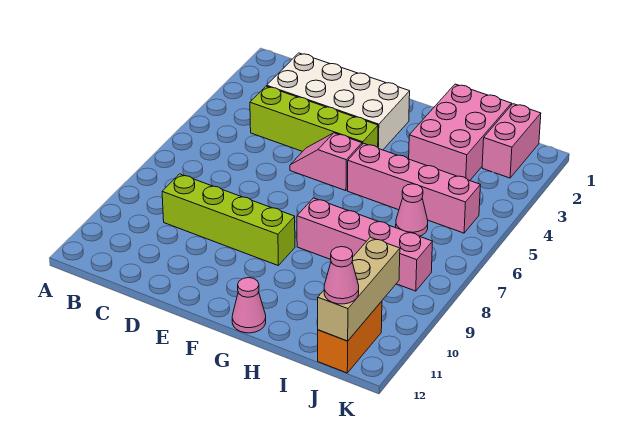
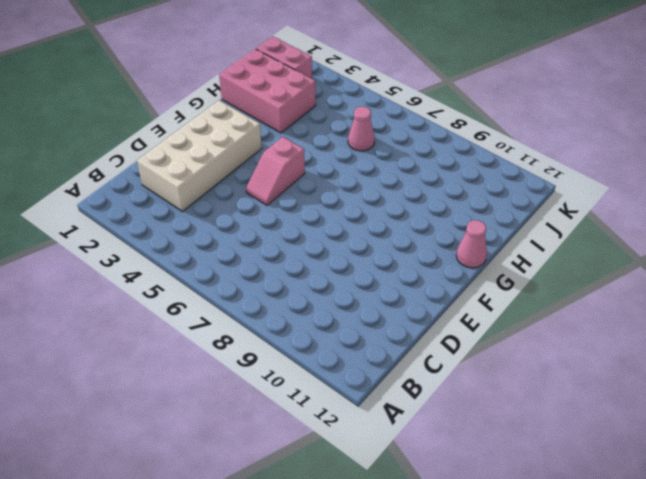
none -> lime brick C4:F4 level 1
none -> lime brick C9:F9 level 1
none -> pink brick G5:J5 level 1

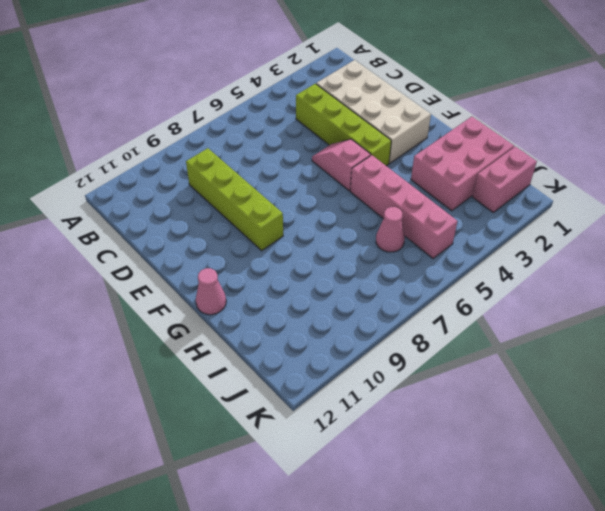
none -> pink brick G8:J8 level 1
none -> orange brick J11:J12 level 1
none -> tan brick J10:J12 level 2

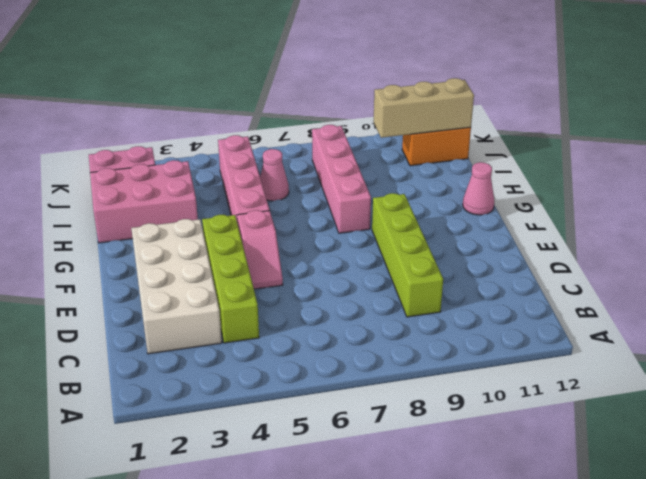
none -> pink cone J12 level 3

